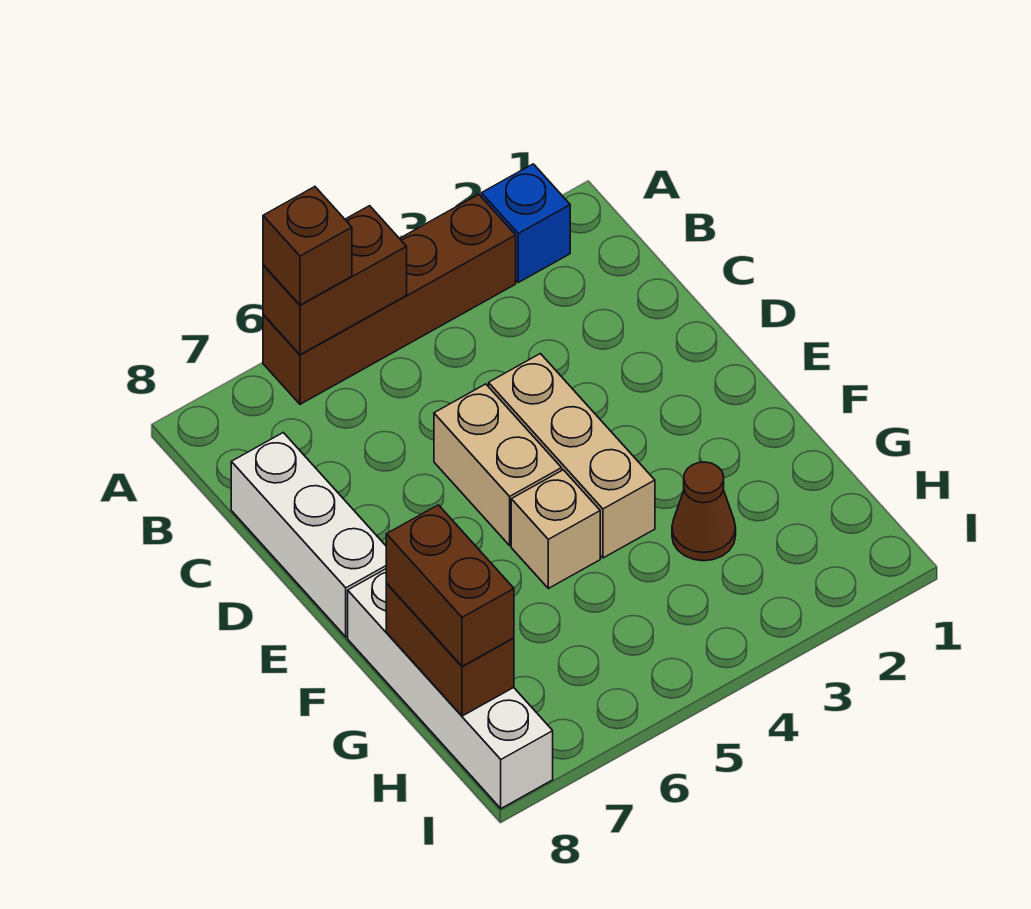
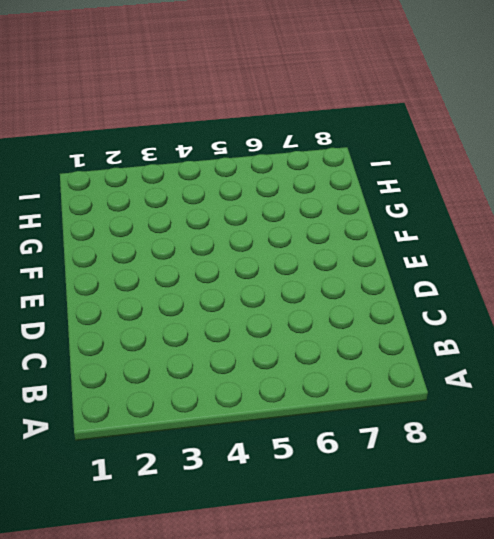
none -> blue brick A2 level 1
none -> brown brick A3:A6 level 1
none -> white brick C8:E8 level 1

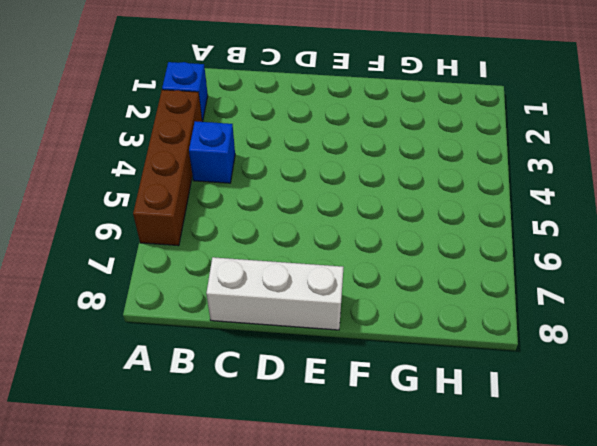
blue brick B4 level 1 -> none
none -> tan brick D4:F4 level 1
none -> tan brick D5:E5 level 1
none -> tan brick F5 level 1

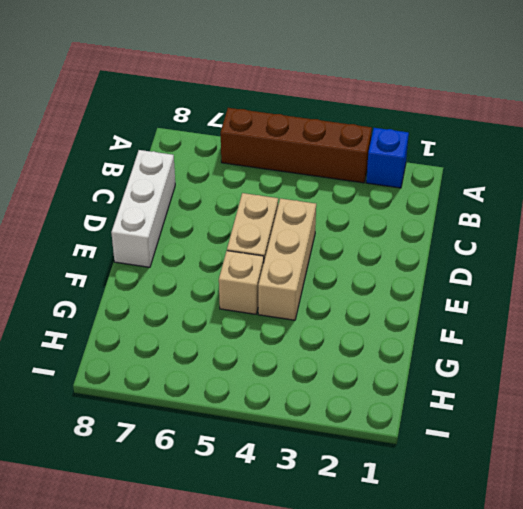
none -> white brick F8:I8 level 1
none -> brown cone G3 level 1
none -> brown brick A5:A6 level 2

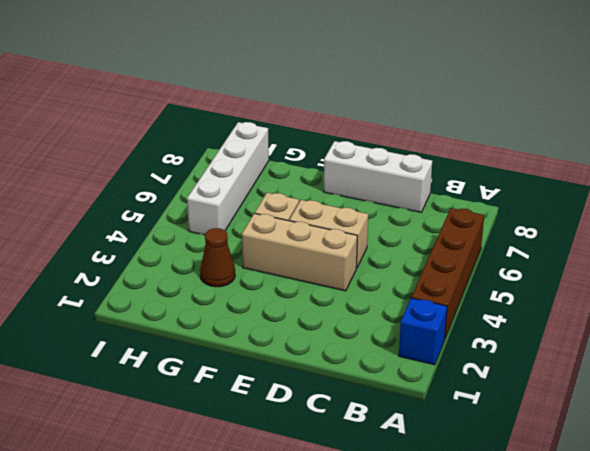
white brick H5:H8 level 1 -> white brick F8:I8 level 1
none -> brown brick A5:A6 level 2
none -> brown brick G8:H8 level 2
none -> brown brick A6 level 3

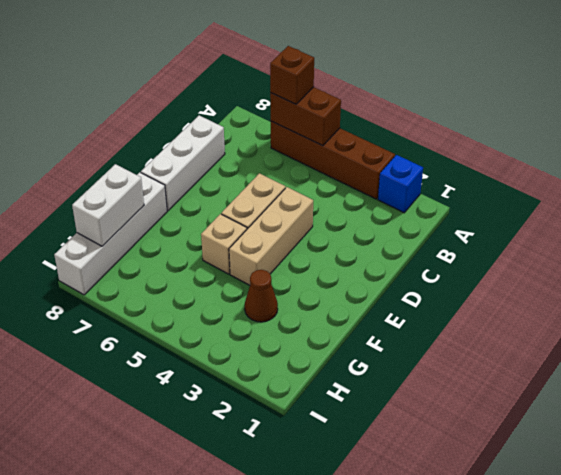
white brick G8:H8 level 2 -> brown brick G8:H8 level 2
none -> brown brick G8:H8 level 3

